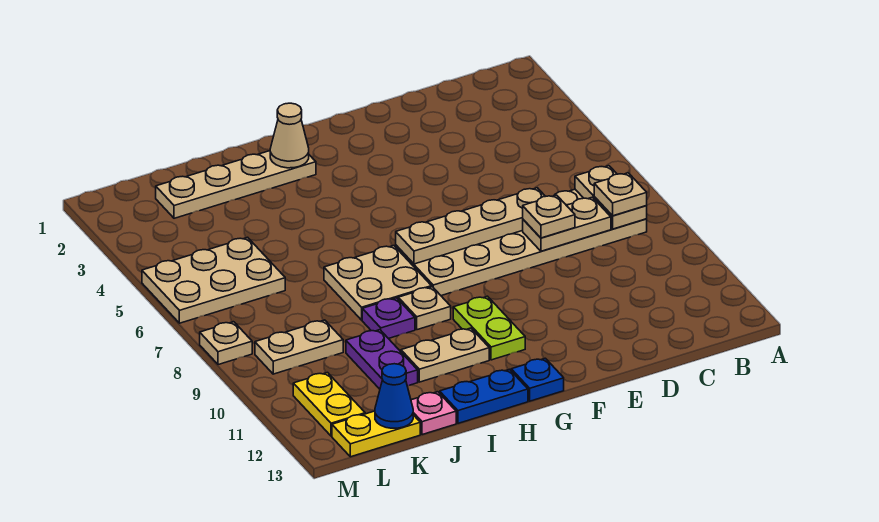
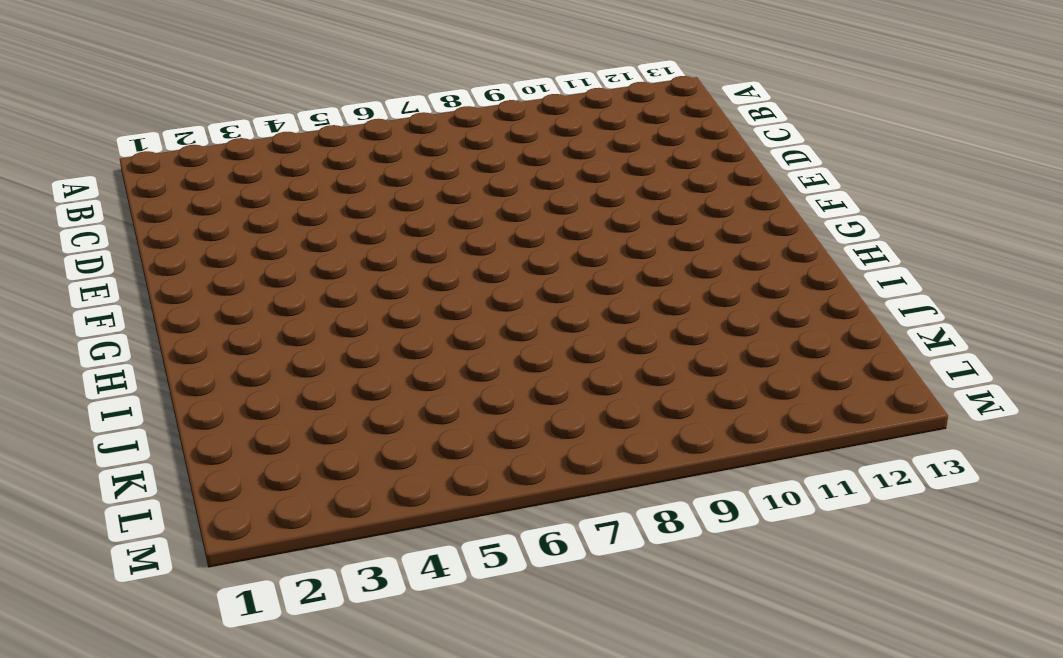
none -> tan plate B7:G8 level 1
none -> lime plate G10:G11 level 1
none -> blue plate G13 level 1

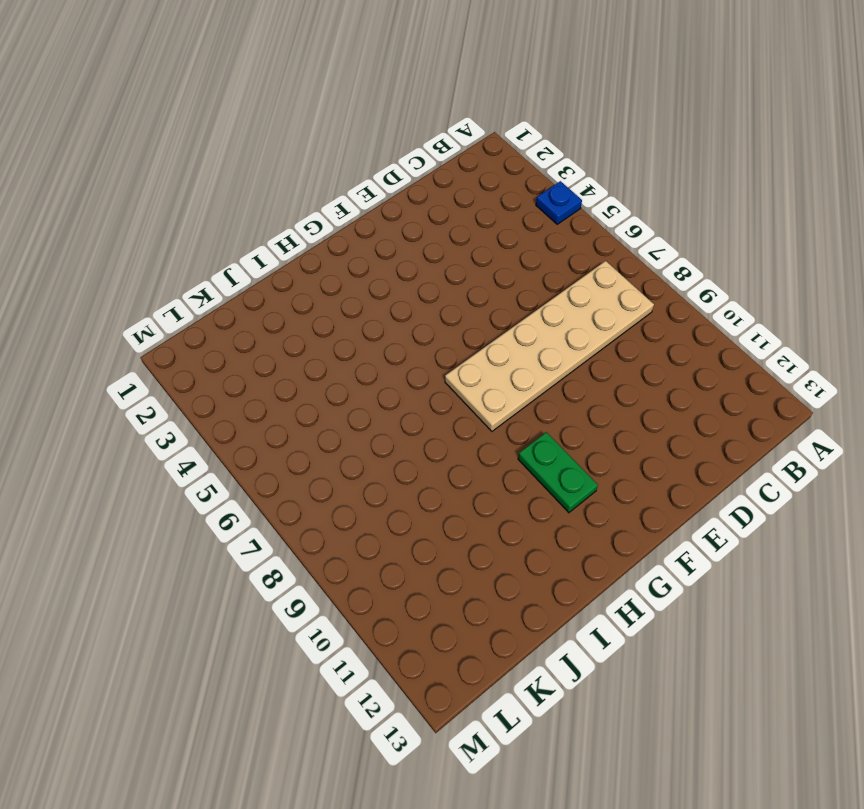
blue plate A4 level 1 -> blue plate G13 level 1
green plate G10:G11 level 1 -> lime plate G10:G11 level 1
none -> tan plate H2:K2 level 1
none -> tan plate H7:I8 level 1
none -> tan plate H9 level 1

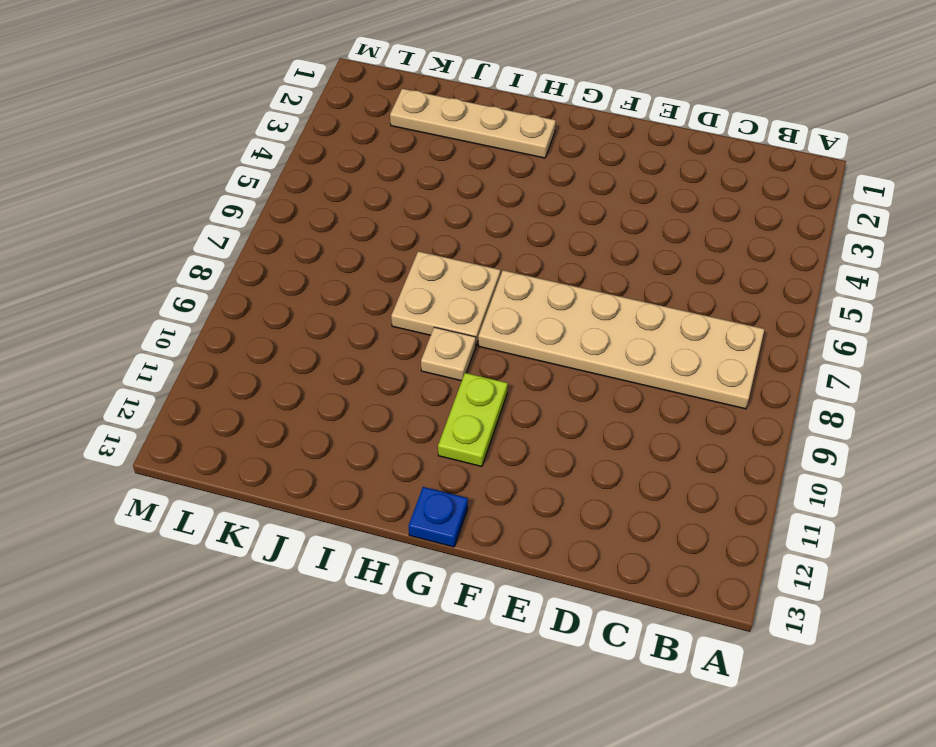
none -> tan plate H11:I11 level 1
none -> blue plate H13:I13 level 1
none -> purple plate I9 level 1

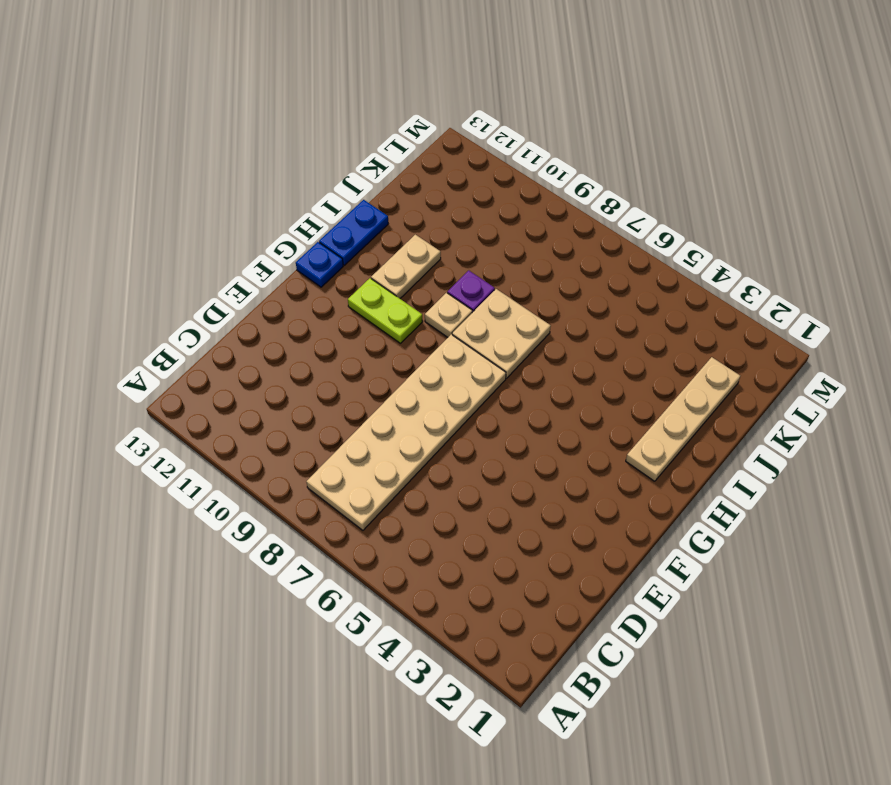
none -> purple plate J10:J11 level 1
none -> pink plate J13 level 1
none -> tan plate K5:M6 level 1

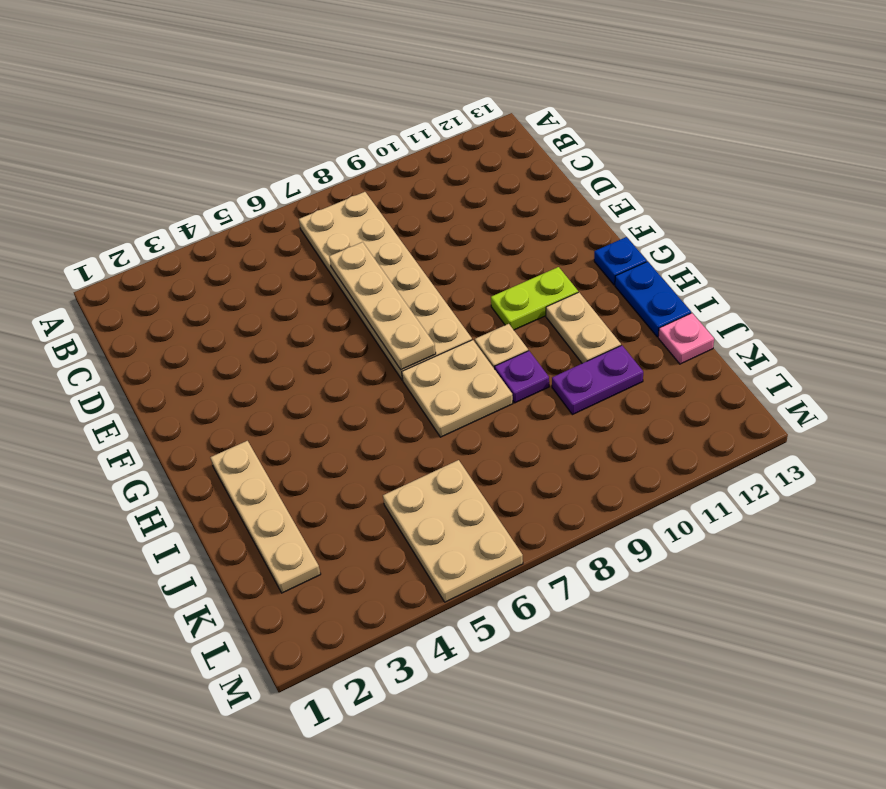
none -> tan plate K9:L9 level 1
none -> yellow plate K13:L13 level 1
none -> yellow plate L11:L12 level 1

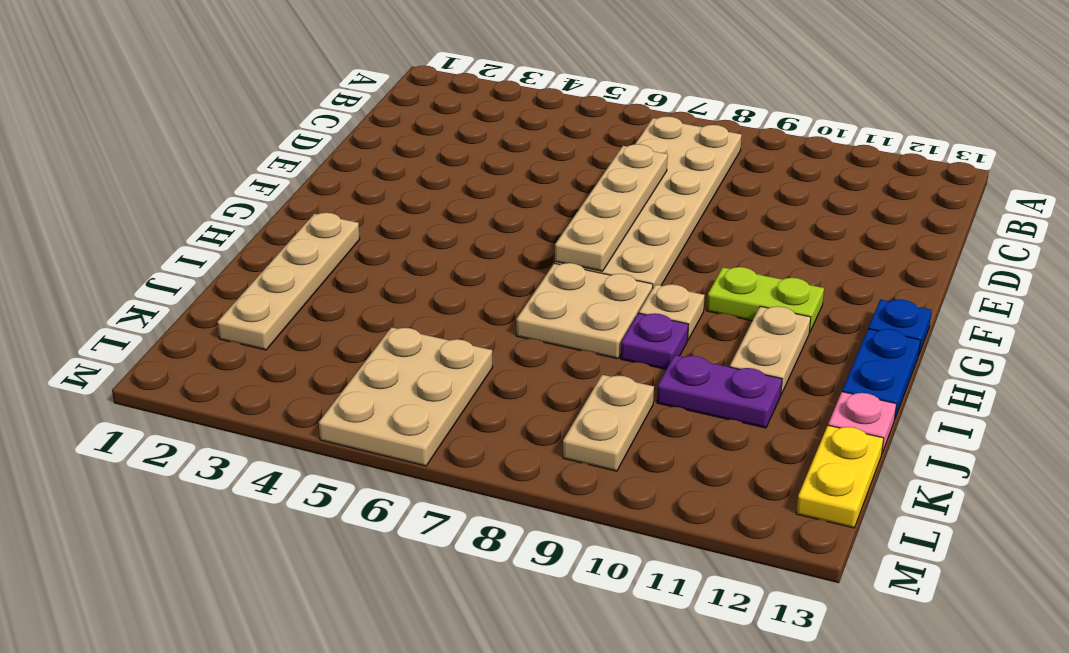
none -> yellow plate L11:L12 level 1
none -> tan plate M8 level 1
none -> tan plate B7:B8 level 2

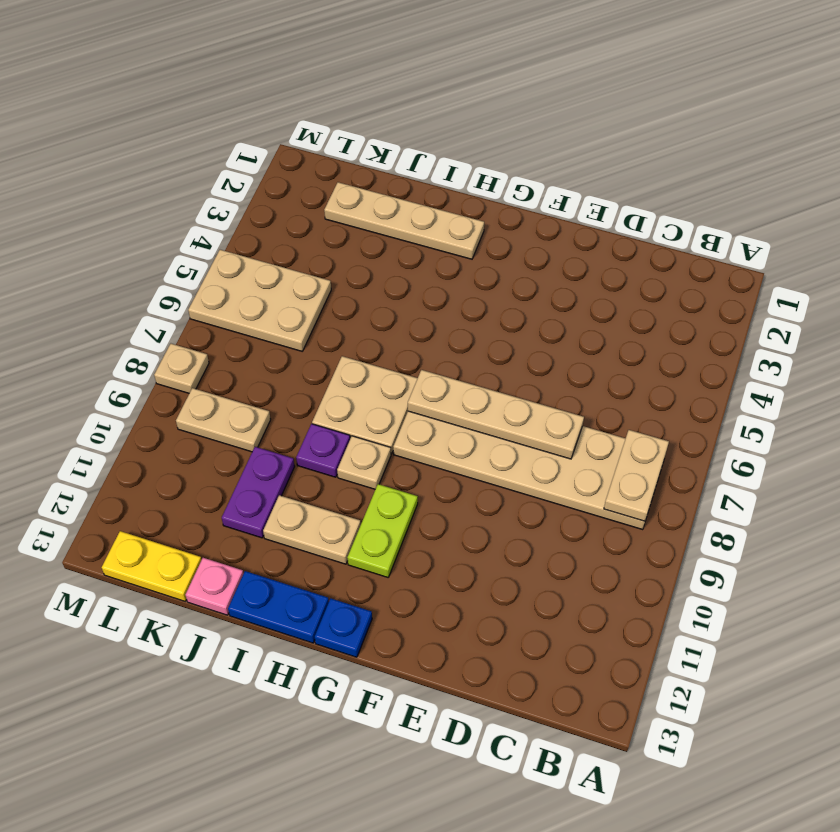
none -> yellow plate L11:L12 level 1
none -> tan plate C8:D8 level 2
none -> tan cone H2 level 2

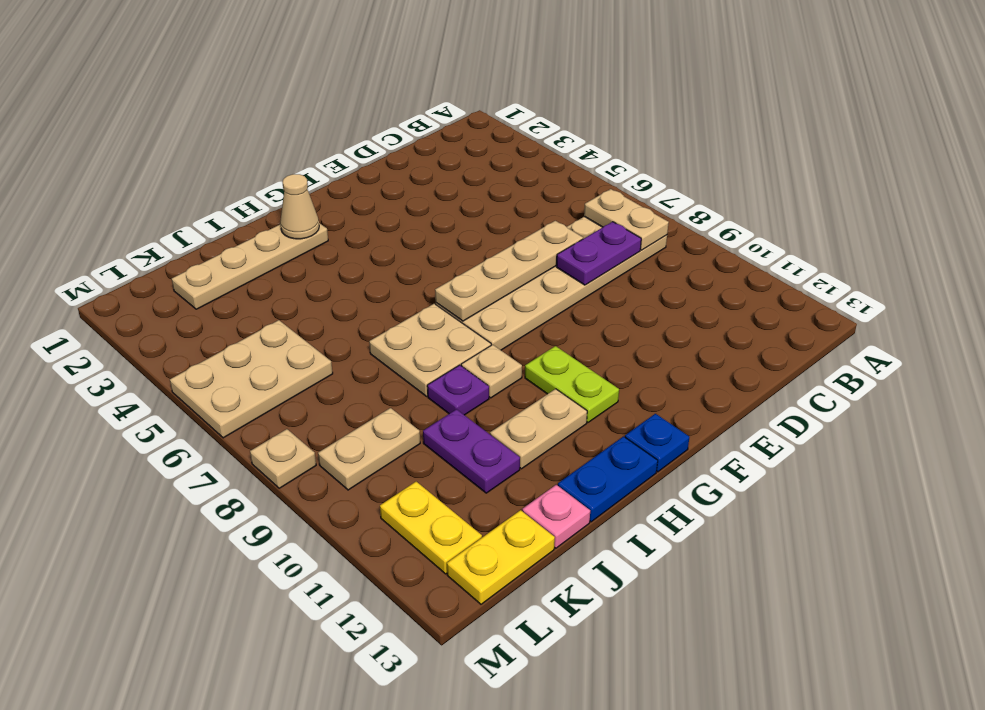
purple plate C8:D8 level 2 -> tan plate C8:D8 level 2
none -> blue cone K13 level 2
none -> tan plate B8 level 3
none -> tan plate D8 level 3

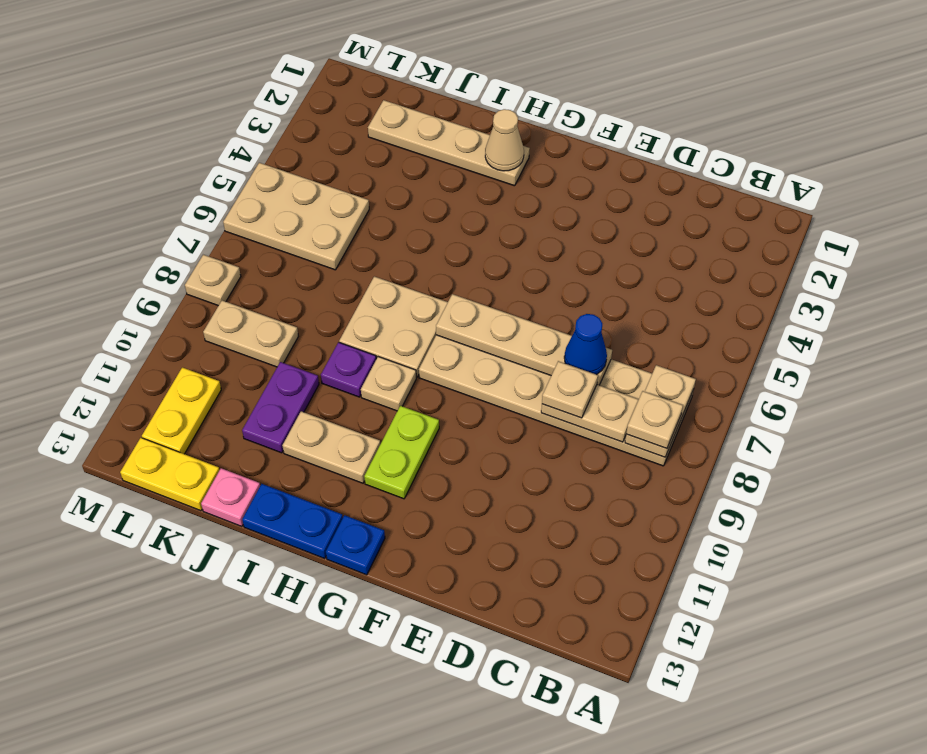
blue cone D7 level 3 -> blue cone K13 level 2

